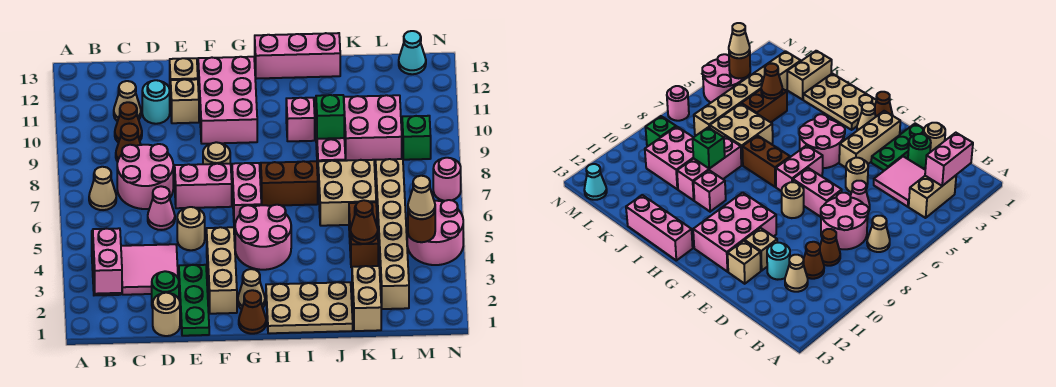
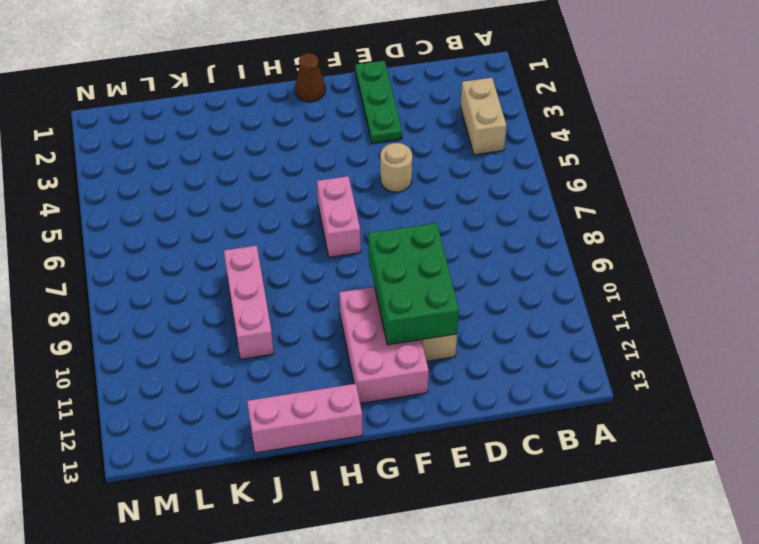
green brick E9:F11 level 2 -> none
none -> tan cone B7 level 1
none -> pink tile C3:D4 level 1
none -> pink round brick C7:D8 level 1
none -> brown cone C9 level 1

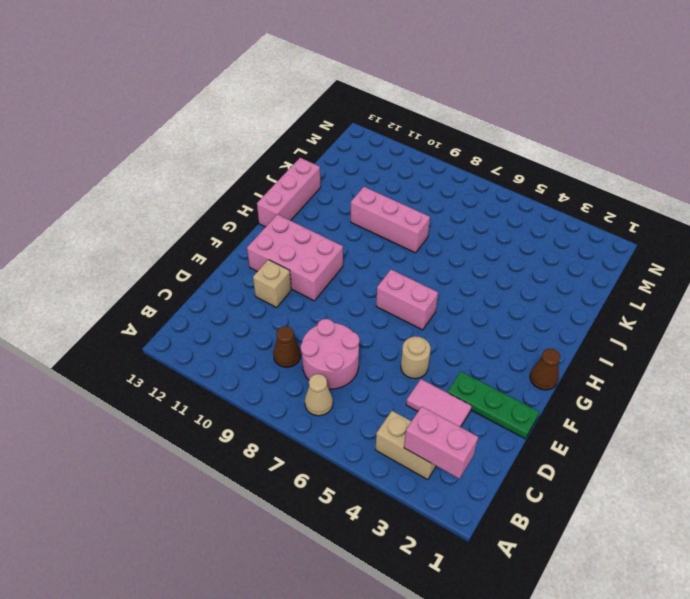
pink tile D3:D4 level 1 -> pink tile C3:D4 level 1
none -> brown cone C10 level 1
none -> tan cone C11 level 1
none -> tan round brick D1 level 1
none -> green round brick D2 level 1

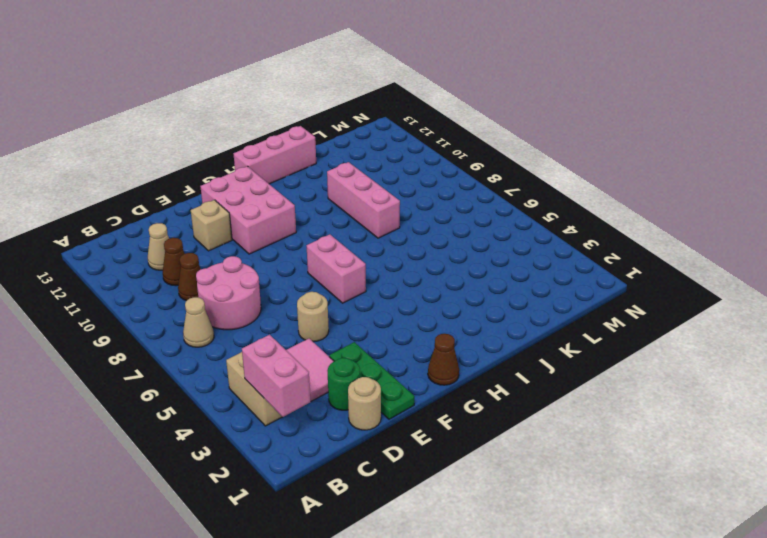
none -> pink cone D6 level 1
none -> cyan round brick D11 level 1
none -> pink brick E7:F7 level 1
none -> tan brick E12 level 1

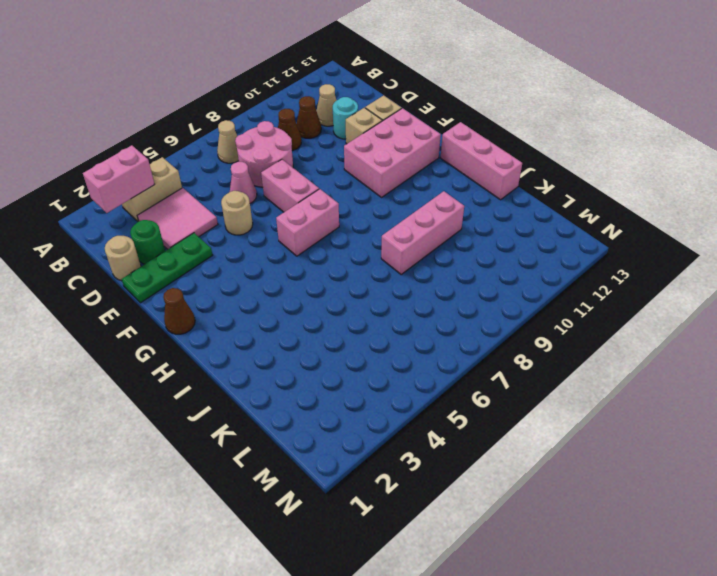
none -> tan brick F2:F4 level 1
none -> tan round brick F8 level 1
none -> tan cone G2 level 1
none -> pink round brick G4:H5 level 1

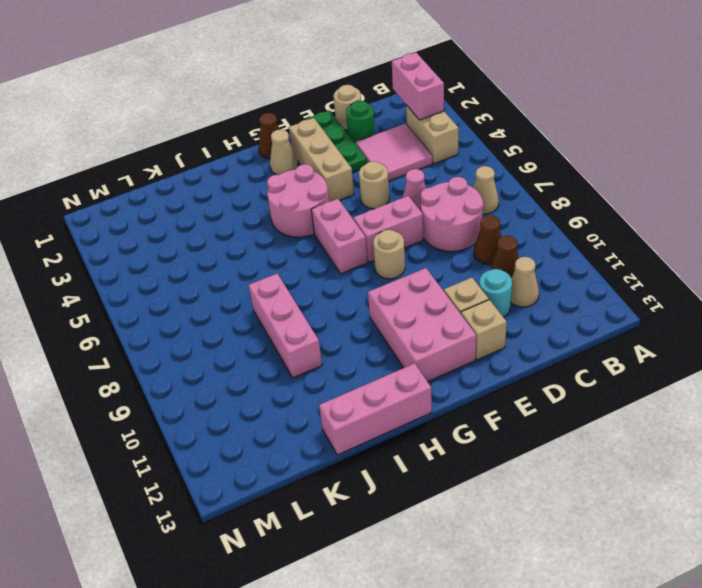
none -> tan plate H1:J2 level 1
none -> brown brick H7:I7 level 1
none -> pink brick I10 level 1
none -> tan brick J6:K7 level 1

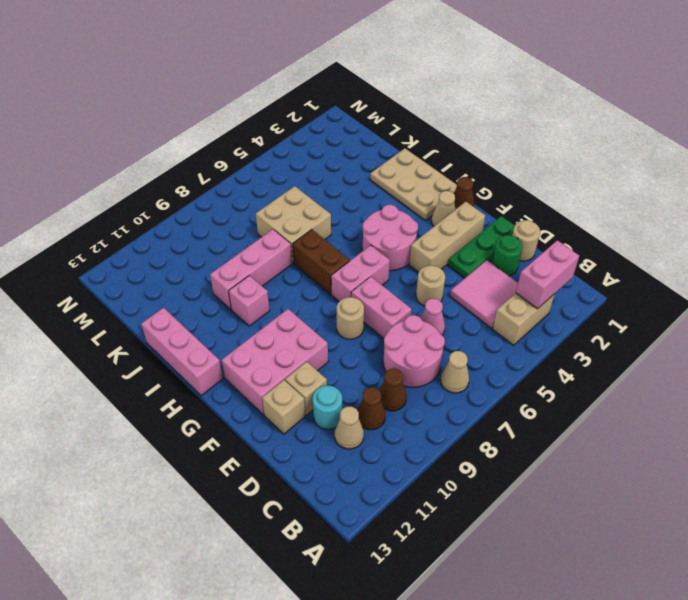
none -> tan brick K1:K2 level 1
none -> brown brick K4:K5 level 1
none -> pink brick K9:L10 level 1
none -> tan brick L2:L7 level 1

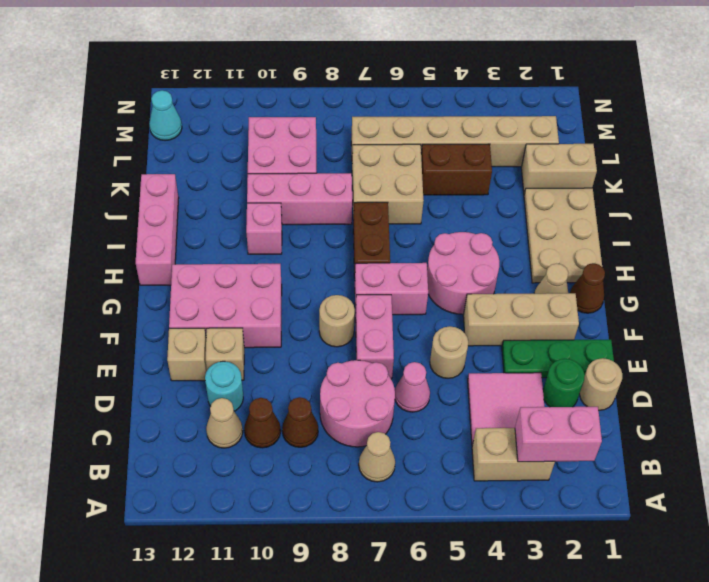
none -> pink round brick M4:N5 level 1
none -> green brick M9 level 1
none -> pink round brick N7 level 1
none -> green brick J9 level 2

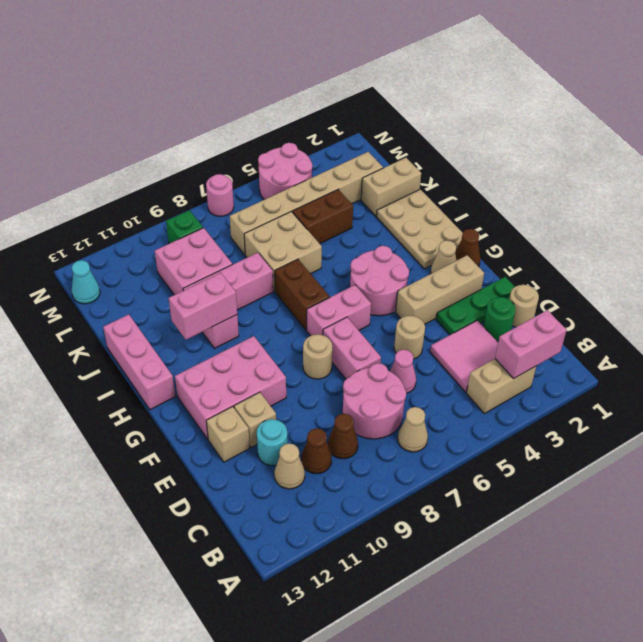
pink brick I10:I11 level 2 -> none
none -> green brick J9 level 2
none -> brown cone K4 level 2
none -> brown round brick M4 level 2
none -> tan cone M4 level 3

